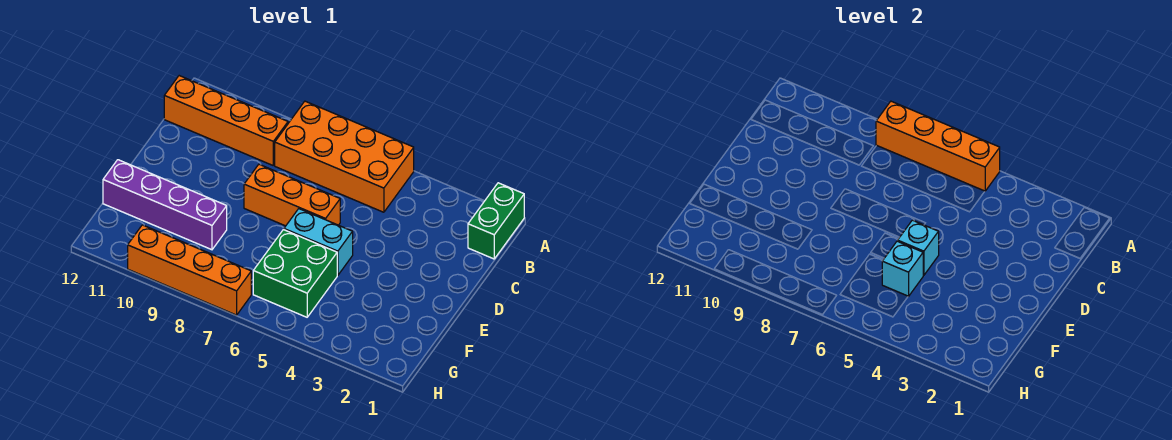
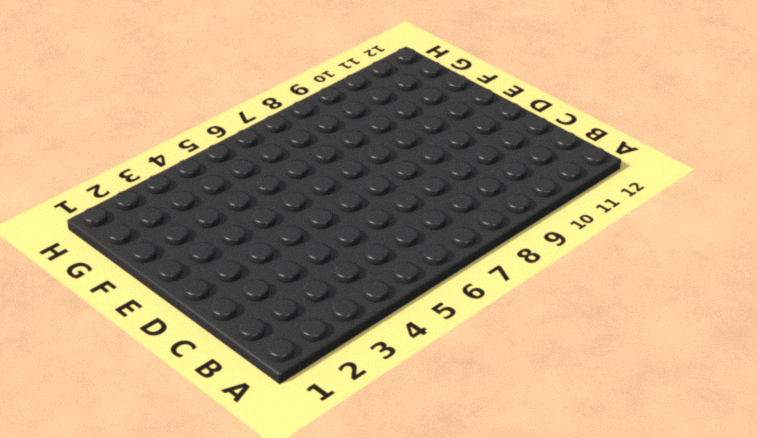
none -> green brick A1:B1 level 1
none -> orange brick A5:B8 level 1

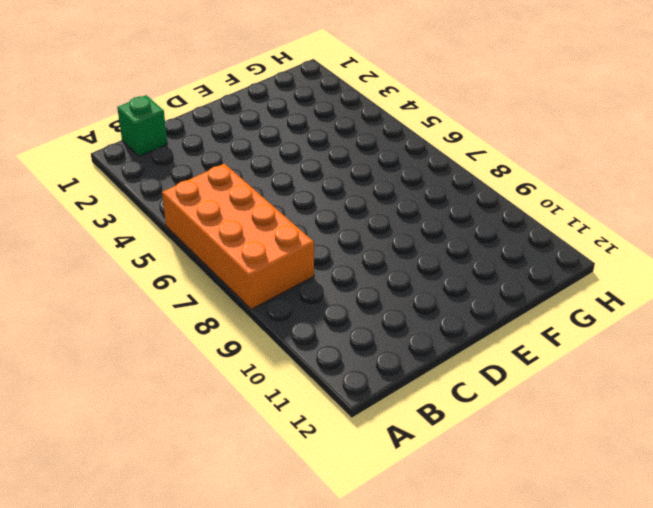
green brick B1 level 1 -> green brick A1:B1 level 1
none -> orange brick B9:B12 level 1
none -> orange brick D6:D8 level 1

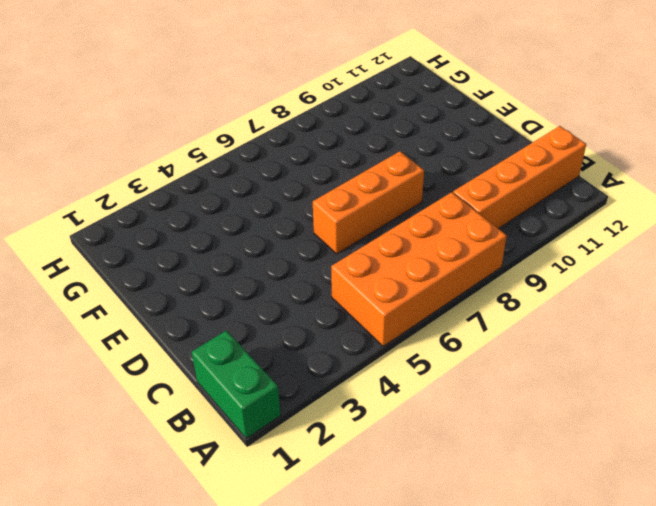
none -> cyan brick E5:E6 level 1
none -> green brick F5:G6 level 1

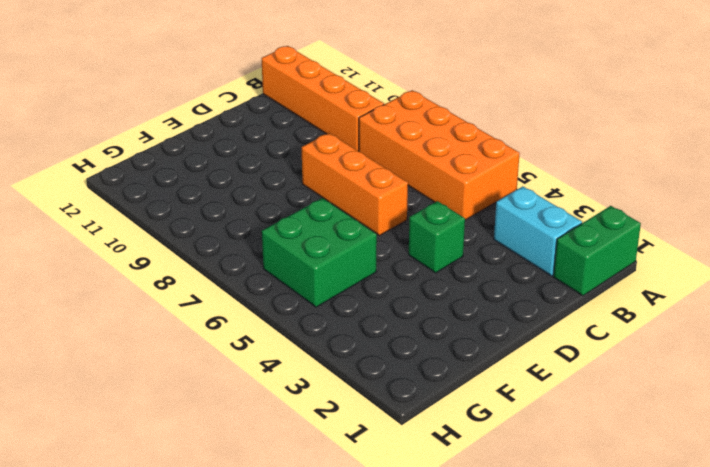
cyan brick B2:B3 level 1 -> cyan brick E5:E6 level 1
green brick D4 level 1 -> none
none -> purple brick F9:F12 level 1
none -> orange brick H7:H10 level 1

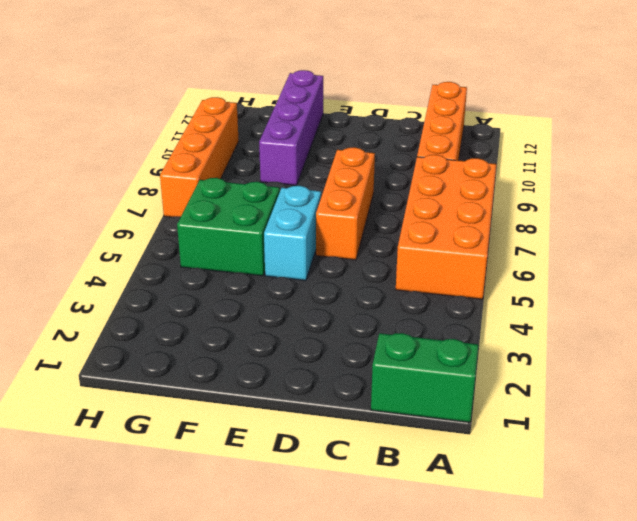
none -> orange brick A5:A8 level 2
none -> cyan brick E5 level 2

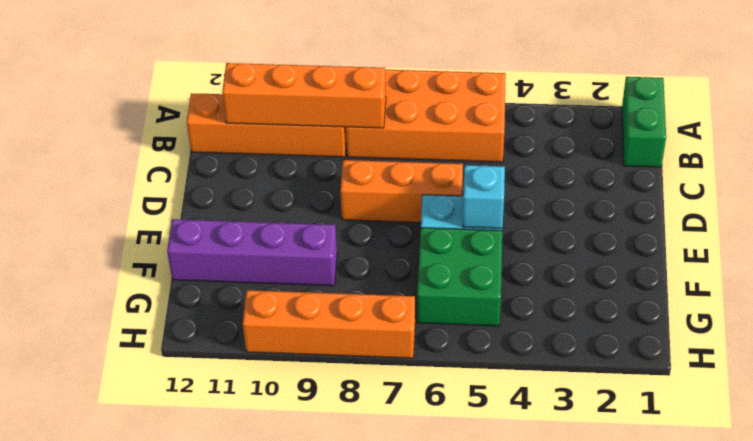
orange brick B8:B11 level 2 -> orange brick A5:A8 level 2
none -> cyan brick F5 level 2

